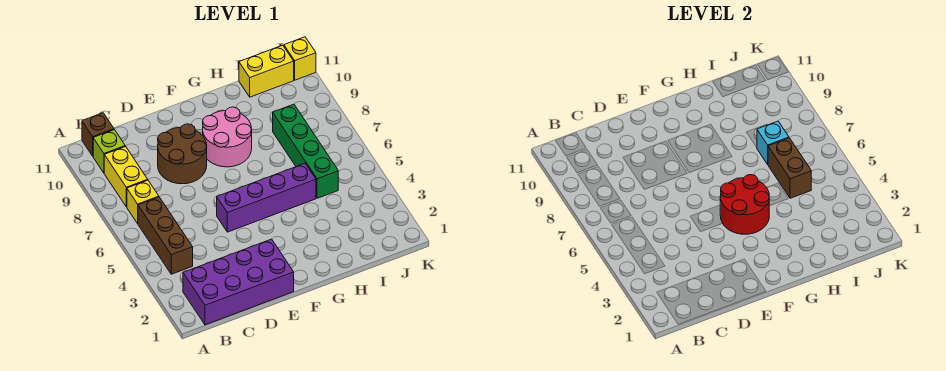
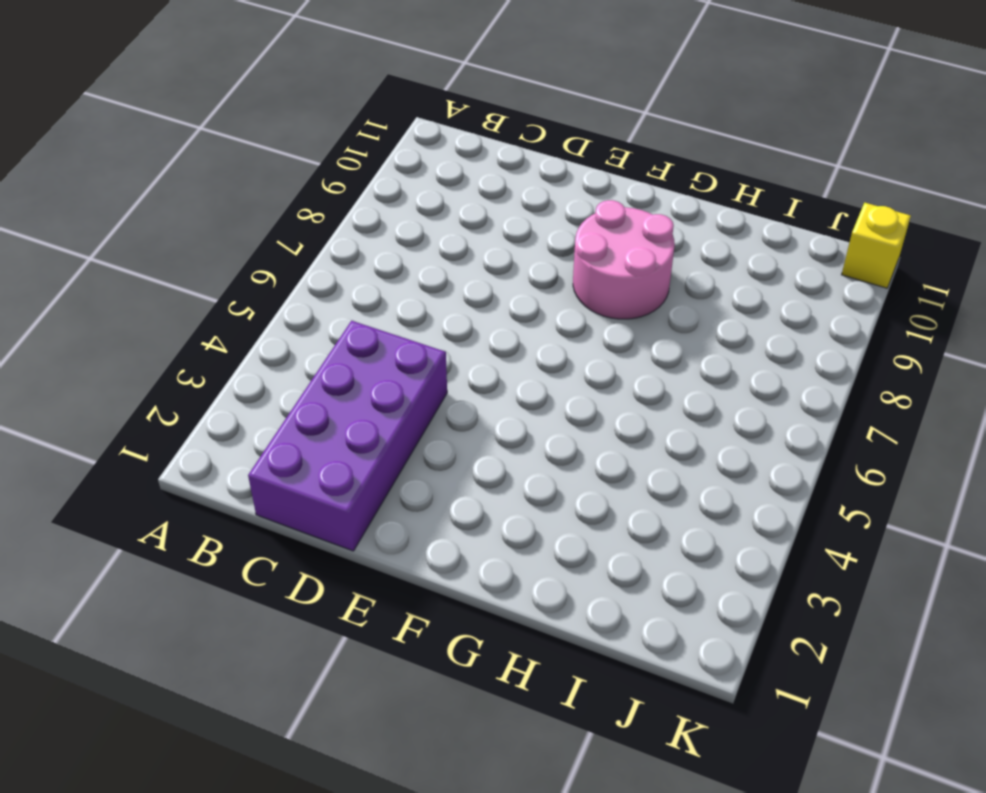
purple brick C1:D4 level 1 -> purple brick B1:E2 level 1
none -> brown brick B4:B6 level 1
none -> yellow brick B7 level 1
none -> yellow brick B8:B9 level 1

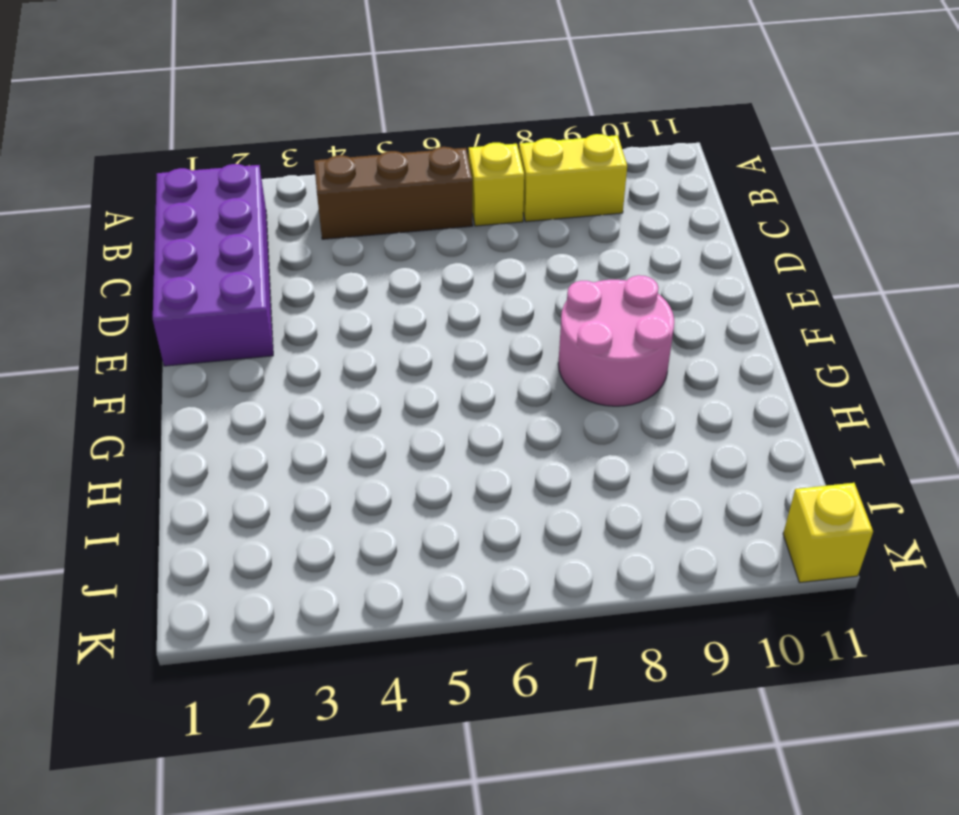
none -> lime brick B10 level 1
none -> brown brick B11 level 1
none -> brown round brick D8:E9 level 1

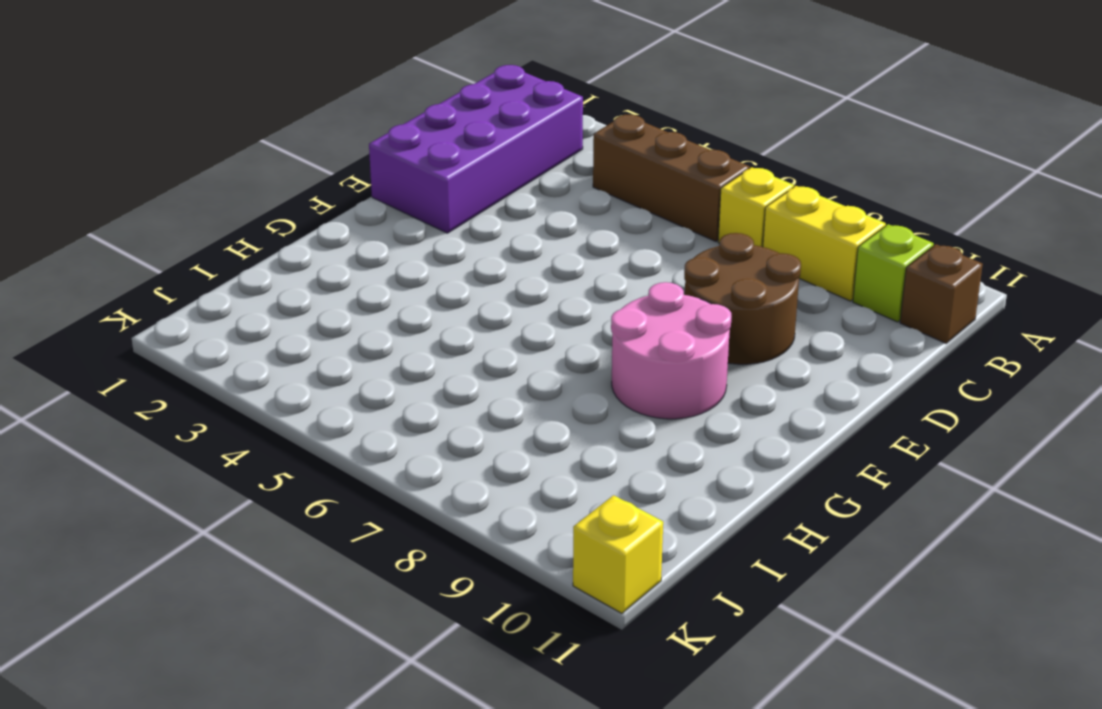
none -> purple brick E5:H5 level 1
none -> green brick I5:I8 level 1
none -> yellow brick I11:J11 level 1

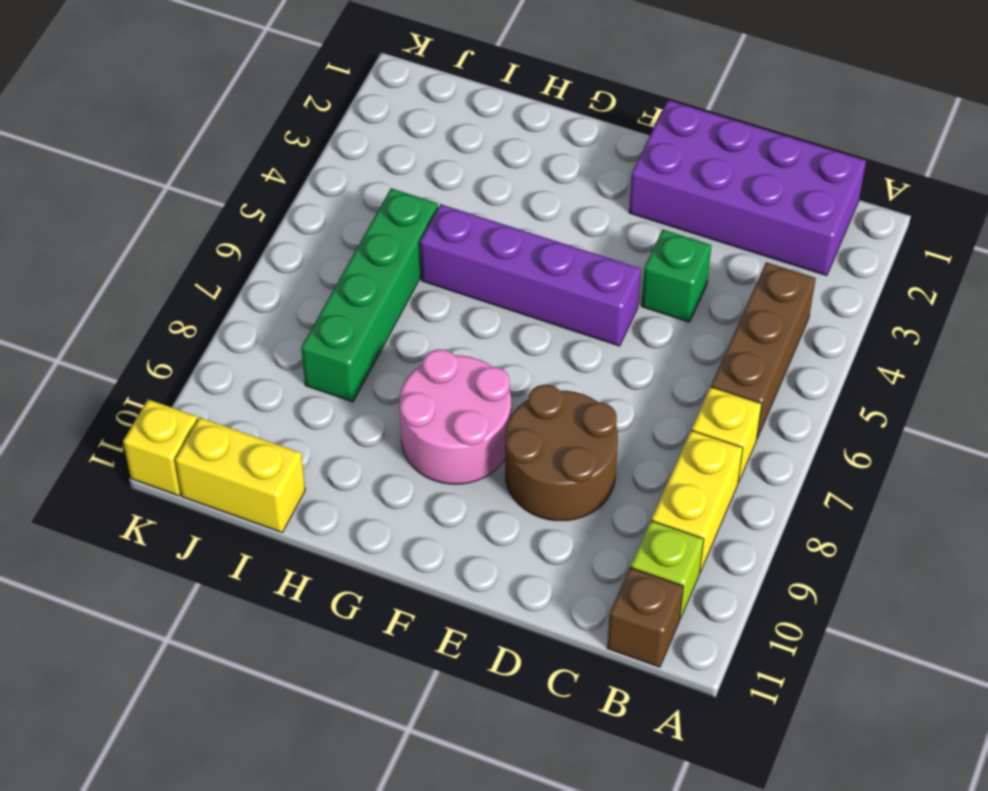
green brick D4 level 1 -> none
none -> red round brick F4:G5 level 2
none -> brown brick I5:I6 level 2
none -> cyan brick I7 level 2

